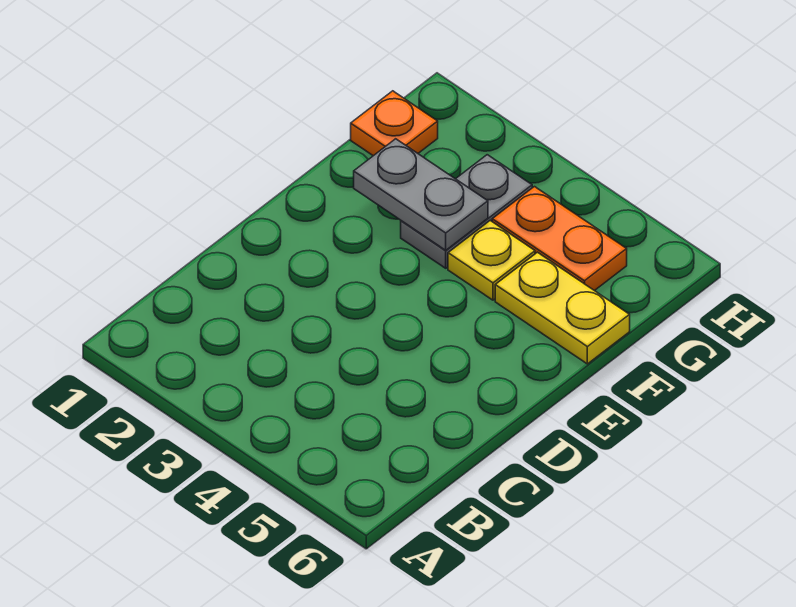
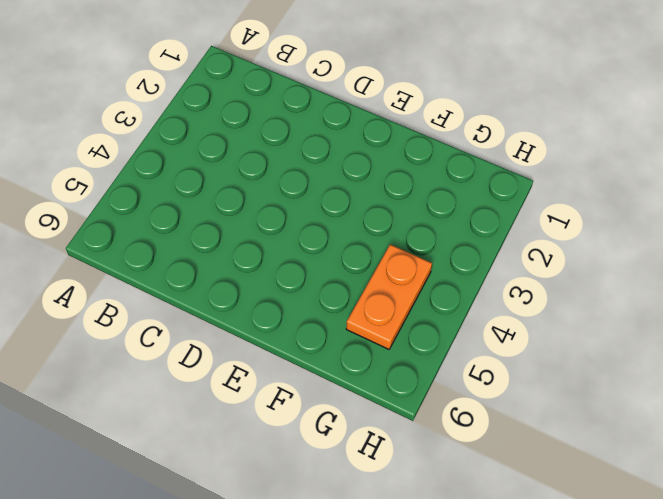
none -> grey plate F3:G3 level 1
none -> yellow plate F4 level 1

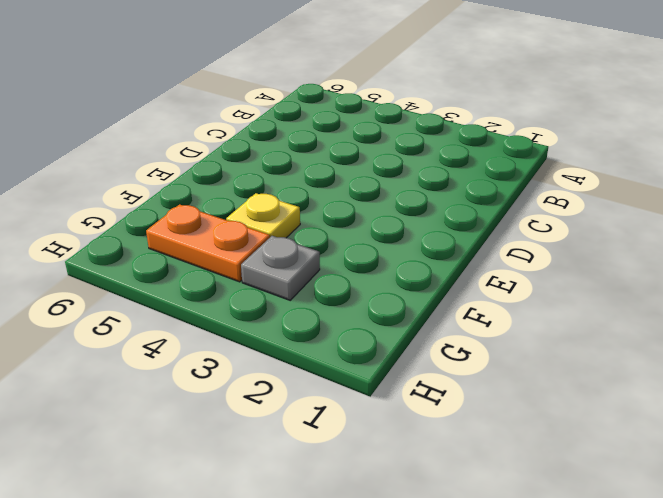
grey plate G3 level 1 -> grey plate F3:G3 level 1
none -> yellow plate F5:F6 level 1
none -> orange plate G1 level 1

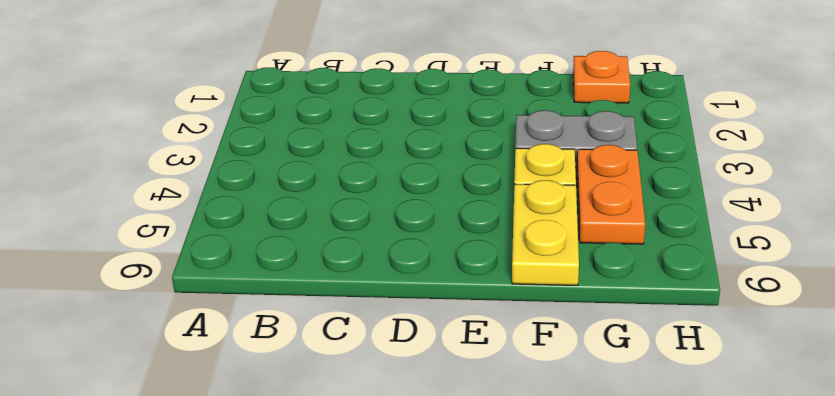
none -> grey plate F2:F3 level 2

